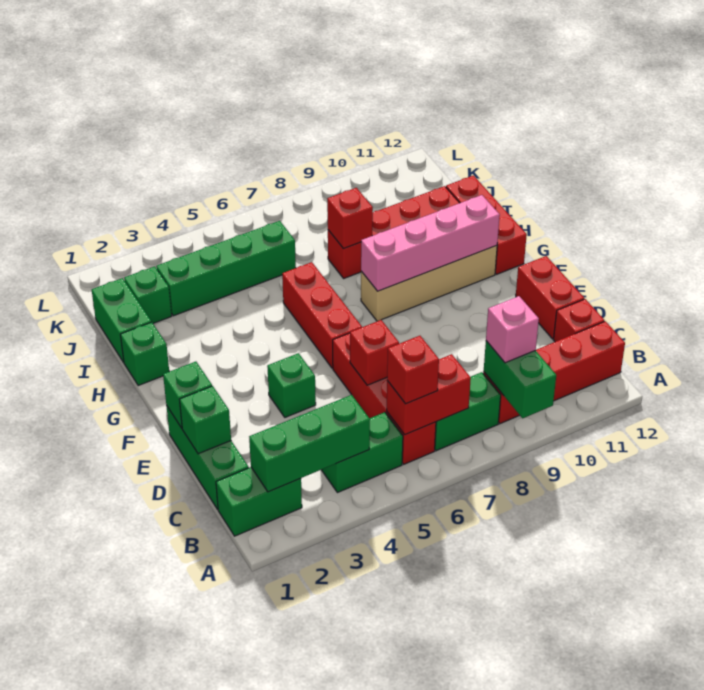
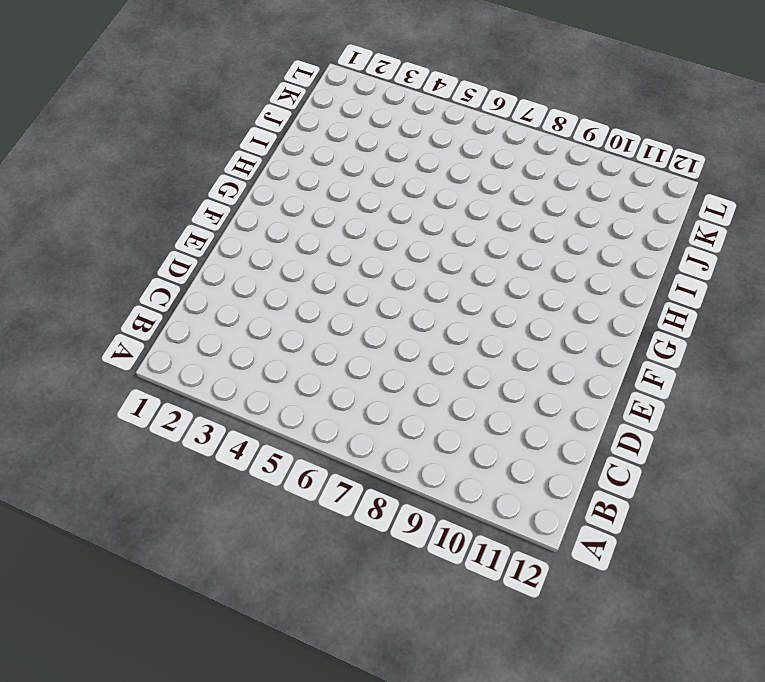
none -> green brick B1:B2 level 1
none -> green brick B4:B5 level 1
none -> red brick B6:E6 level 1

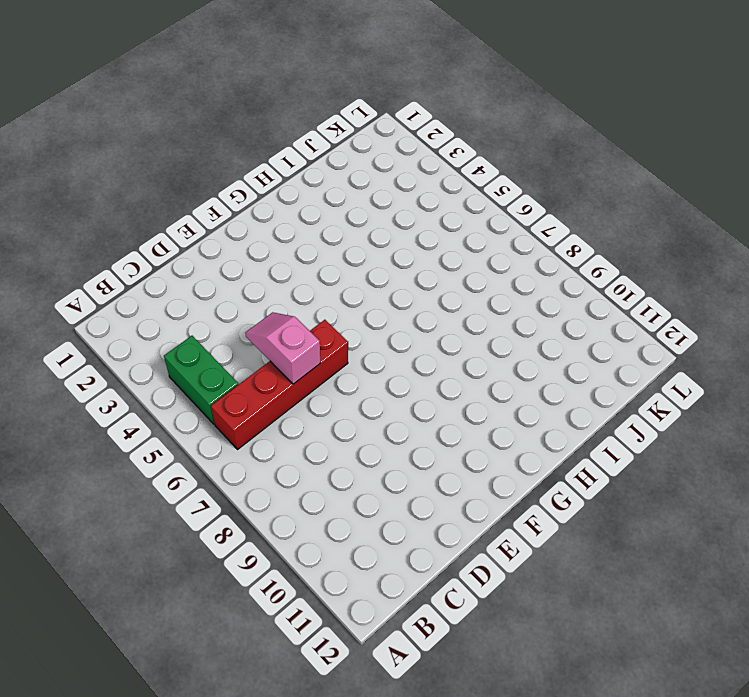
pink slope D5:D6 level 2 top 6 -> red brick D6 level 2
none -> green brick B1:B2 level 1
none -> green brick B7:B8 level 1
none -> red brick B9:B12 level 1

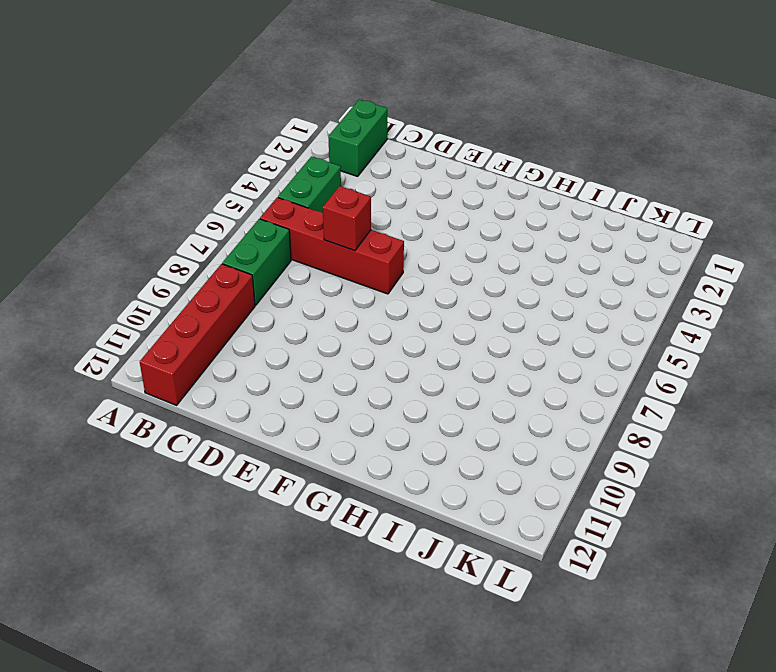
none -> green brick C1:E1 level 1
none -> red brick C12 level 1
none -> red brick D12:E12 level 1

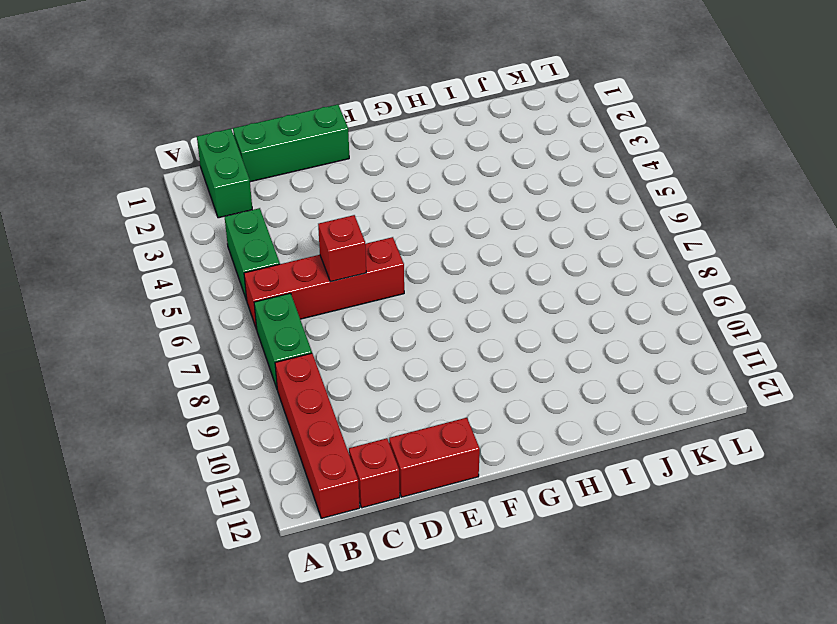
none -> green brick E4 level 1
none -> red brick F6:H6 level 1
none -> tan brick G8:G11 level 1

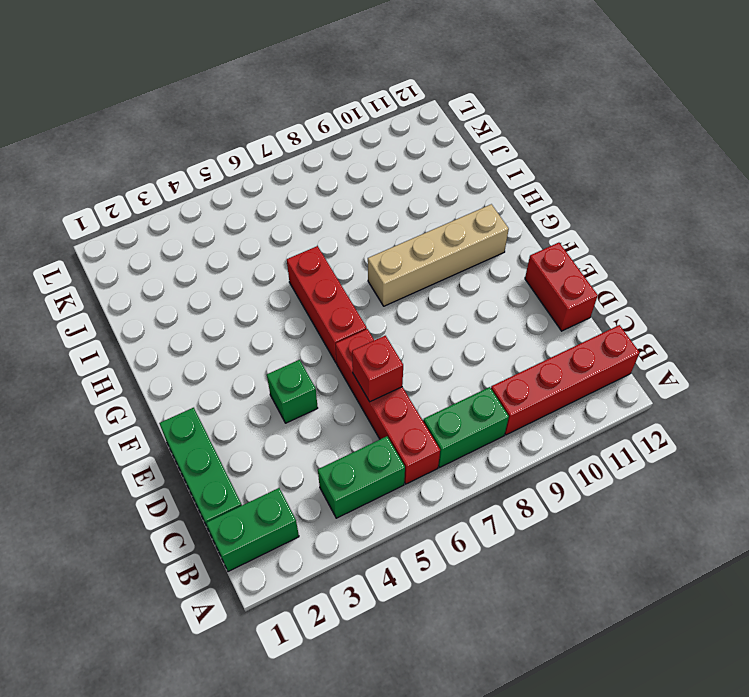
none -> red brick C12 level 1
none -> red brick G12:I12 level 1
none -> green brick H1 level 1

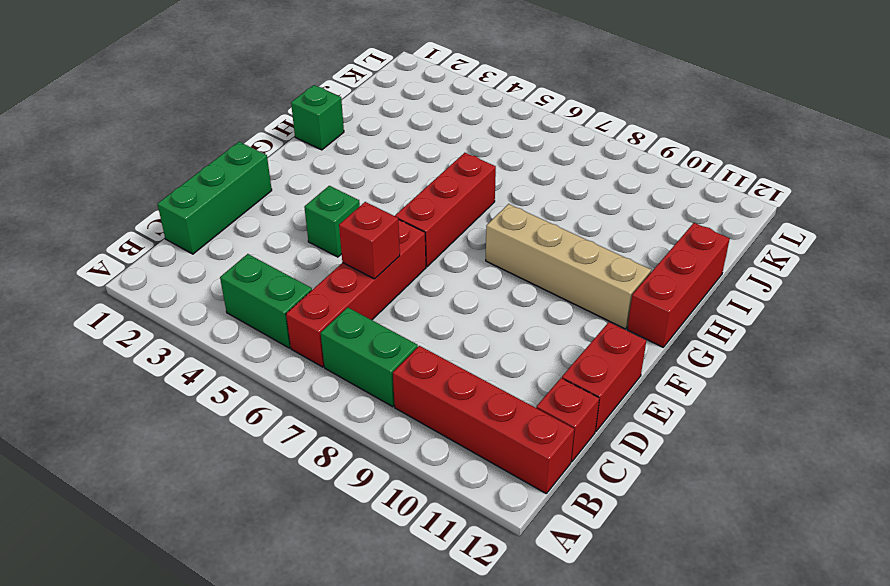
none -> green brick B1:B2 level 1
none -> green brick I1:J1 level 1
none -> red brick I8:I11 level 1

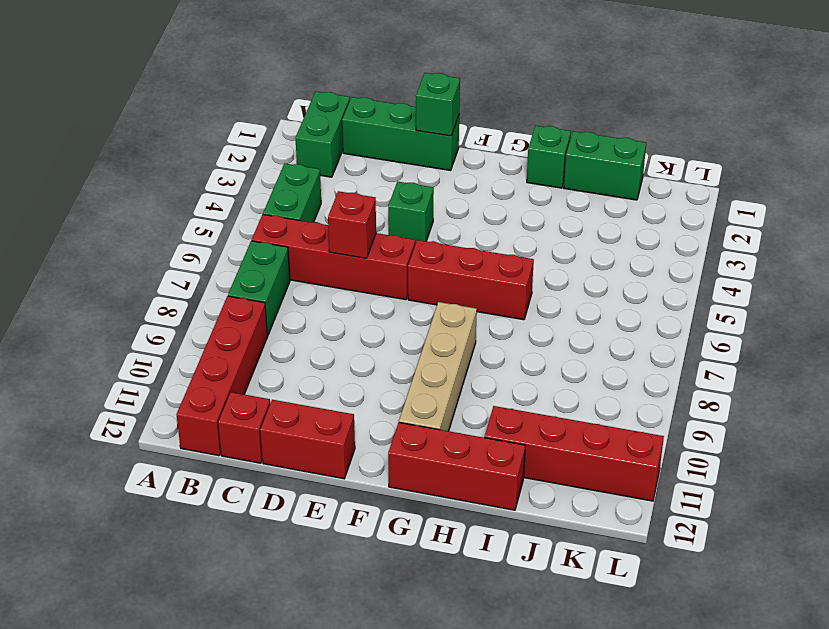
red brick I11:L11 level 1 -> red brick I8:I11 level 1
none -> green brick J2 level 1
none -> green brick J3:J6 level 1
none -> green brick A9:B9 level 2

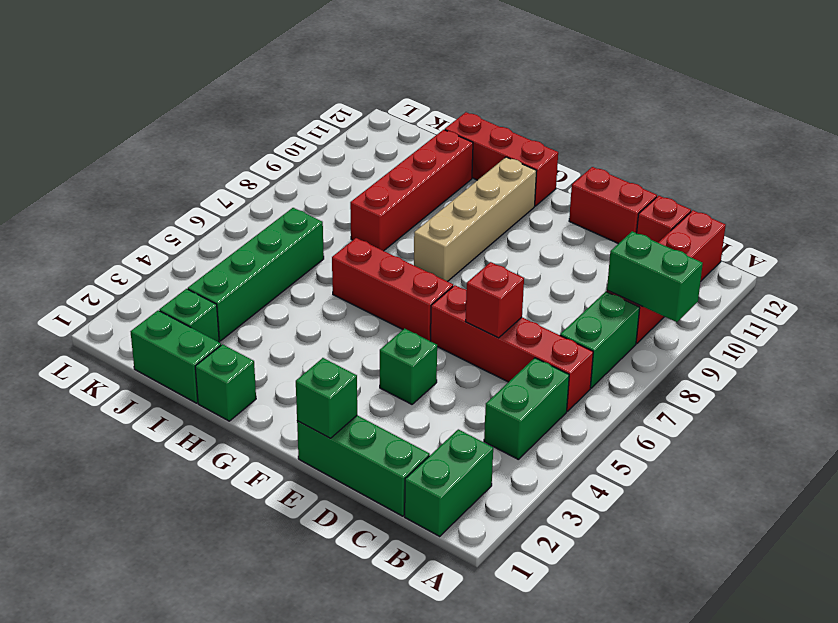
none -> green brick B2:B4 level 2
none -> red brick B6:B7 level 2
none -> green brick D1 level 2

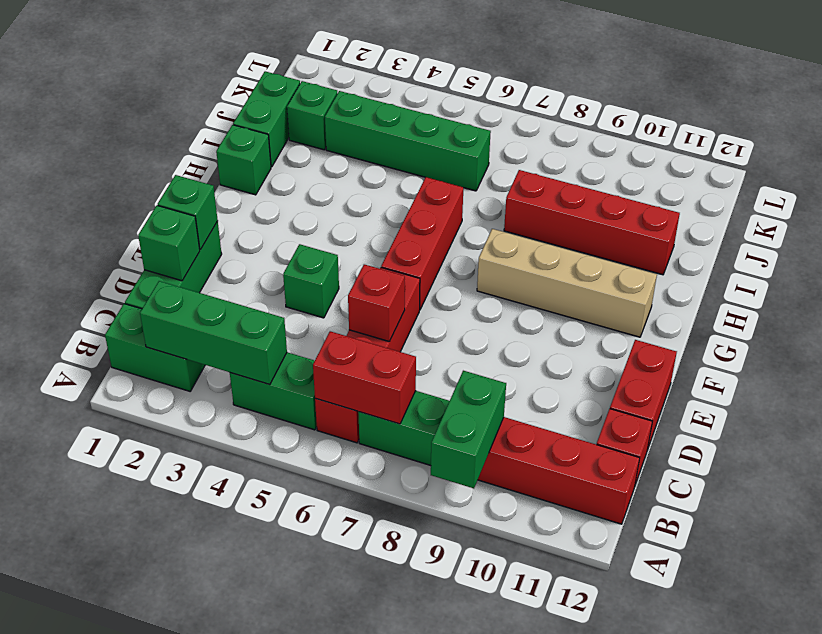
none -> red brick G12:I12 level 1
none -> pink brick G8:G11 level 2
none -> red brick I8 level 2

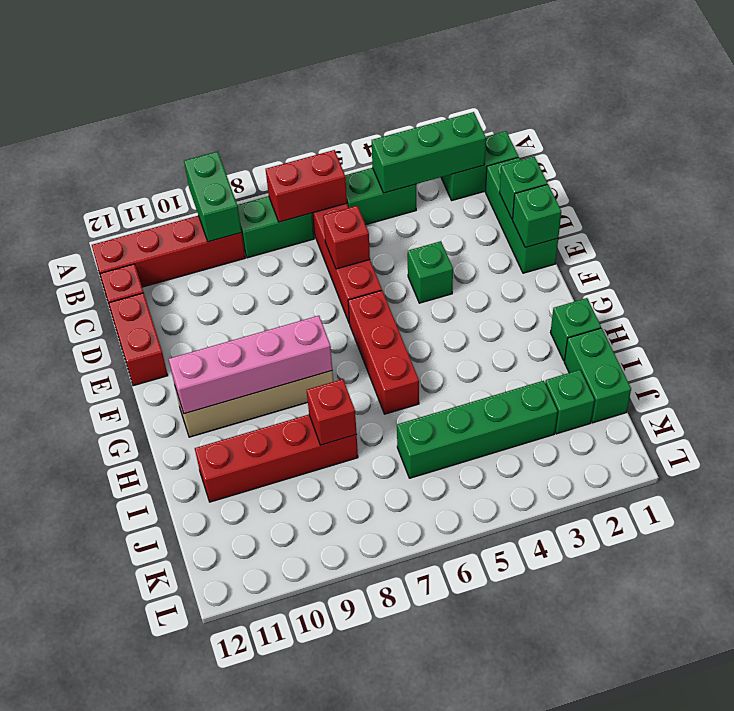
none -> red brick G12:I12 level 1
none -> red brick B6 level 3
none -> pink brick B9 level 3

